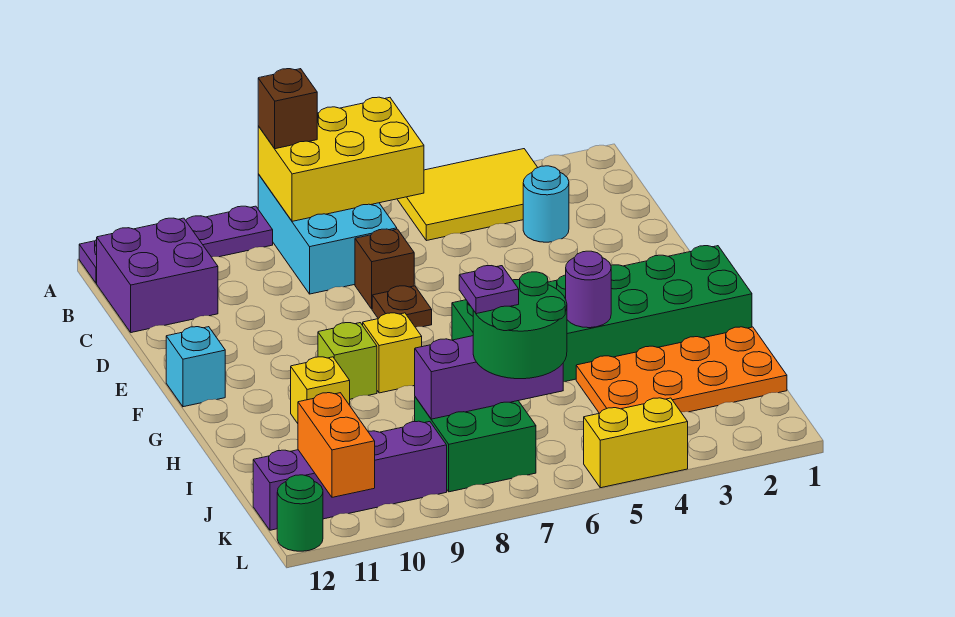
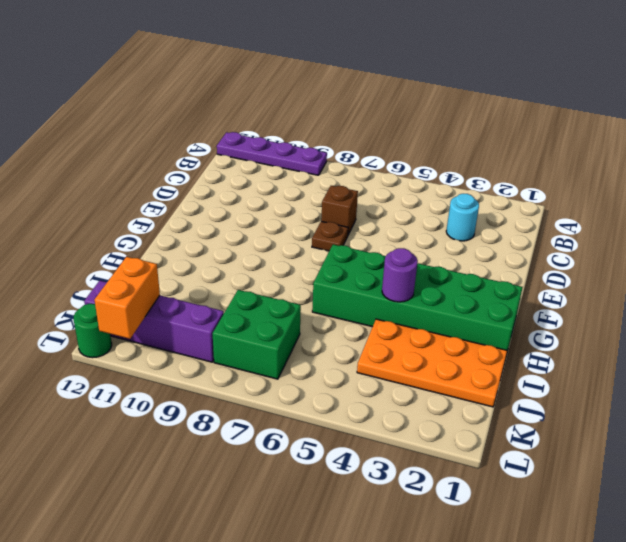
none -> yellow tile A3:B5 level 1
none -> cyan brick A7:C8 level 1
none -> purple brick B11:C12 level 1

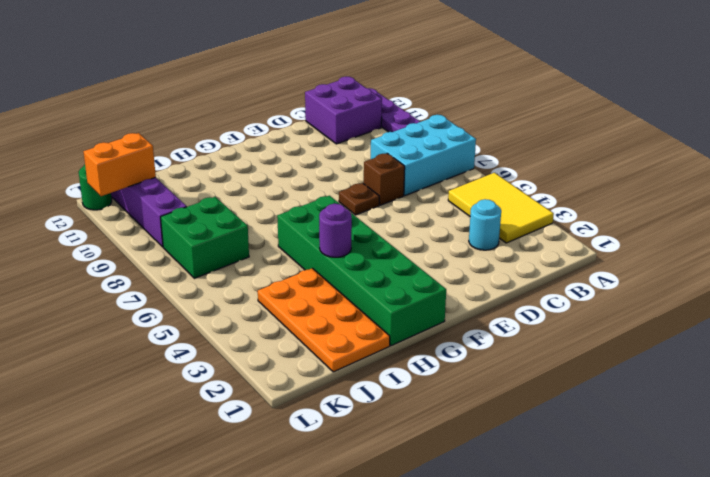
none -> cyan brick F12 level 1
none -> yellow brick G8 level 1
none -> lime brick G9 level 1

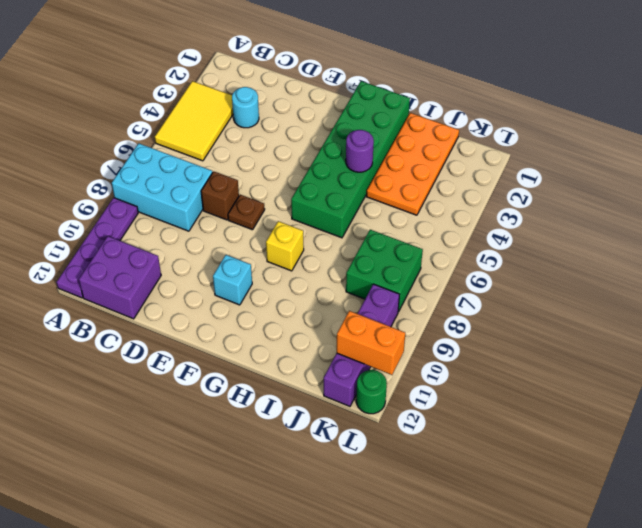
cyan brick F10 level 1 -> cyan brick F12 level 1
none -> lime brick G9 level 1
none -> yellow brick H10 level 1
none -> yellow brick L4:L5 level 1

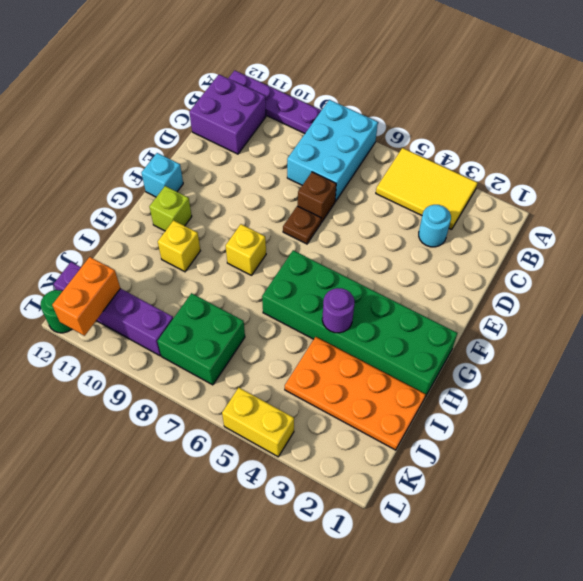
lime brick G11 level 1 -> lime brick G9 level 1
none -> yellow brick A6:B8 level 2
none -> purple brick J6:J8 level 2
none -> brown brick A8 level 3

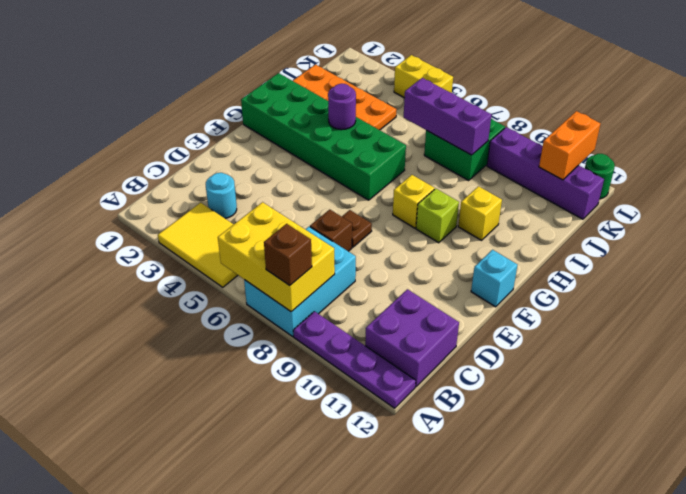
none -> green round brick J6:K7 level 3
none -> purple plate J7 level 4

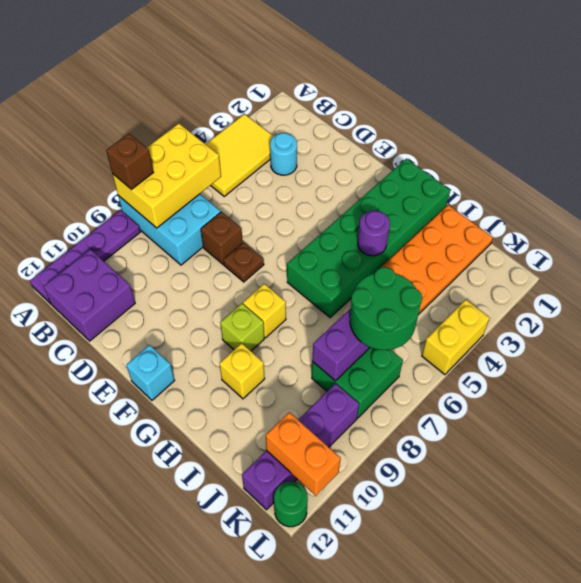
none -> purple plate J7 level 4

